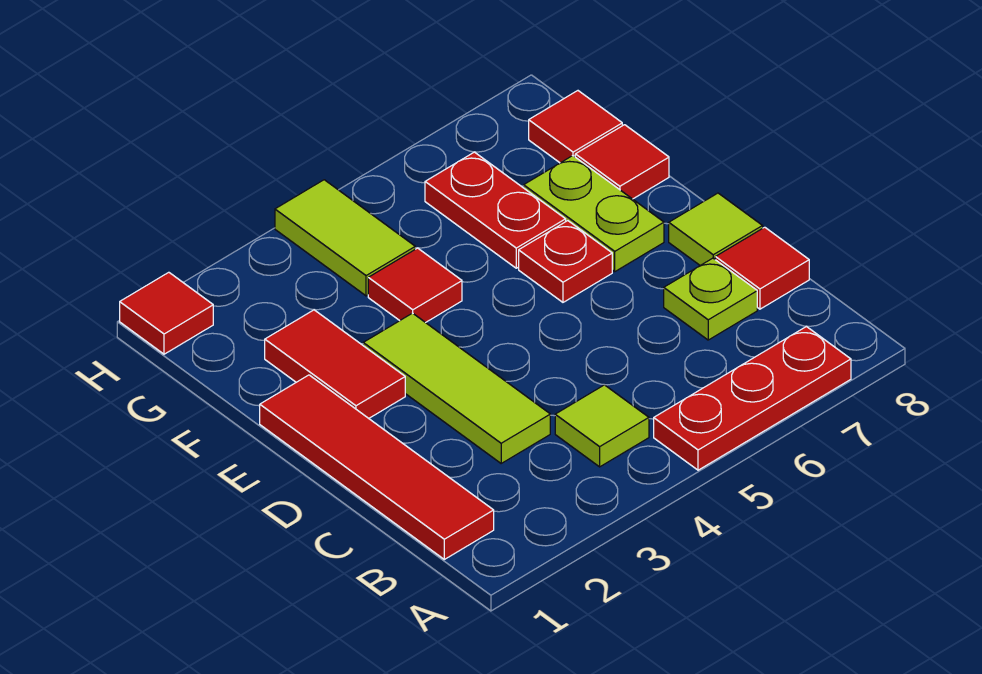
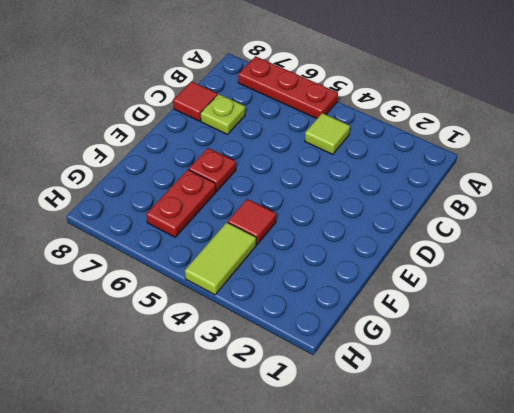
none -> red tile B1:E1 level 1
none -> lime tile C3:E3 level 1
none -> lime tile D8 level 1

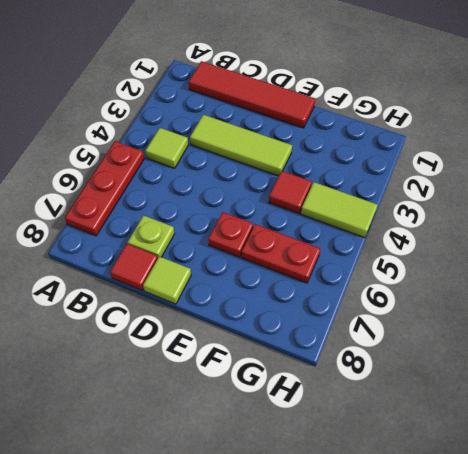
none -> red tile E2:F2 level 1
none -> lime plate E7:F7 level 1
none -> red tile F8 level 1

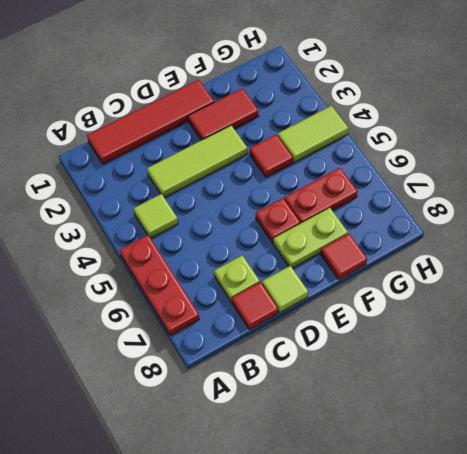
none -> red tile G8 level 1
none -> red tile H1 level 1

